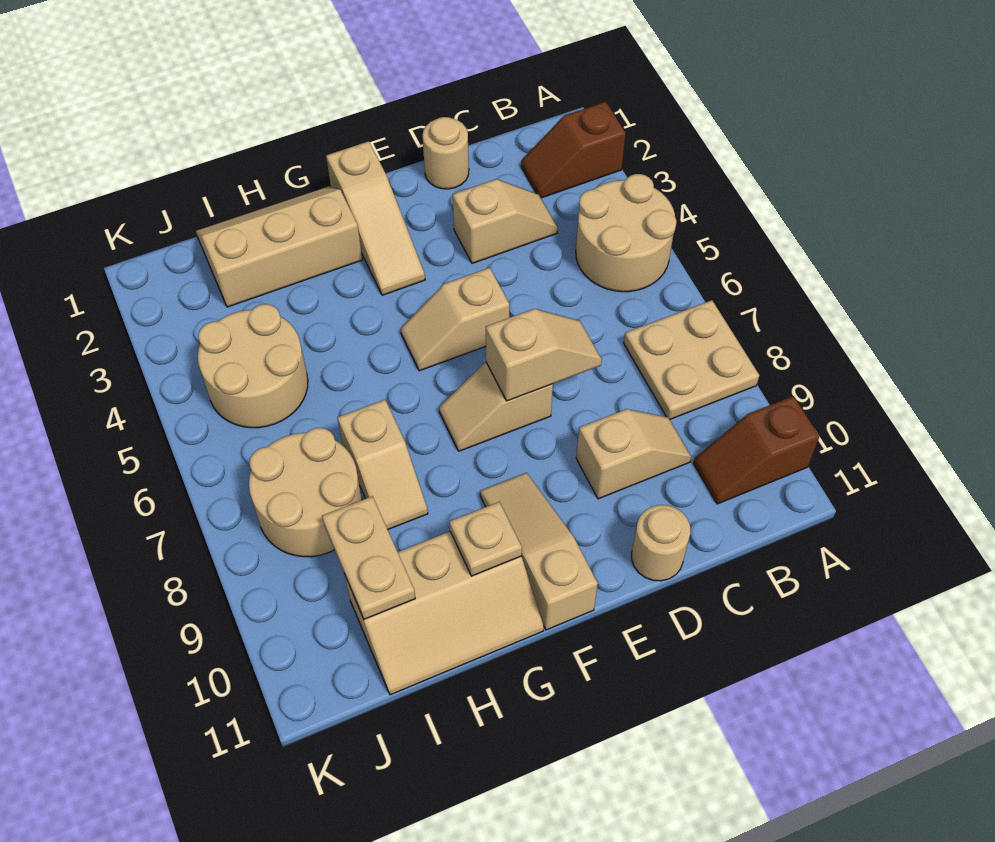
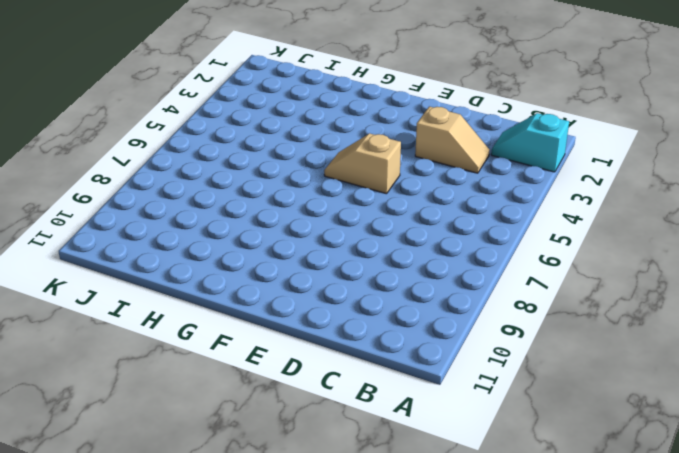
cyan slope A2:B2 level 1 top A -> brown slope A2:B2 level 1 top A
none -> tan round brick A4:B5 level 1
none -> tan plate A7:B8 level 1
none -> brown slope A10:B10 level 1 top A

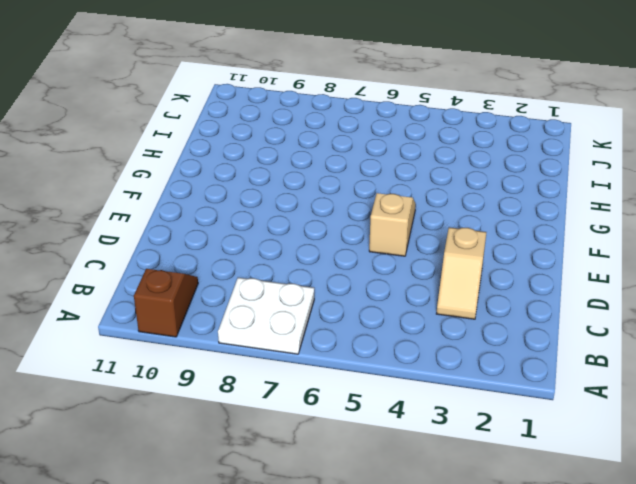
white plate A7:B8 level 1 -> tan plate A7:B8 level 1
none -> brown slope A2:B2 level 1 top A
none -> tan round brick A4:B5 level 1
none -> tan slope C9:D9 level 1 top D

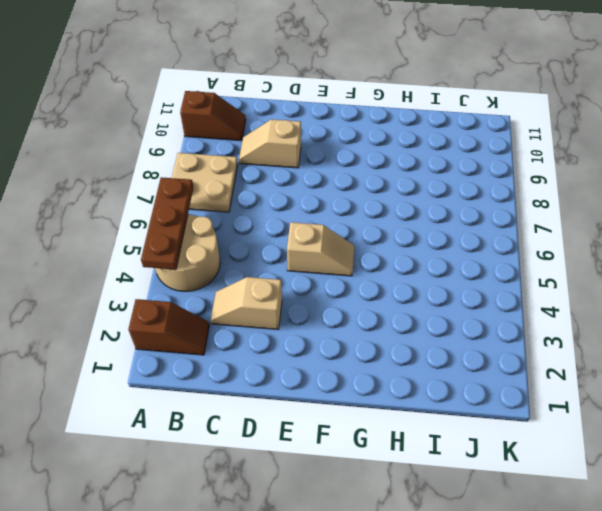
brown plate A4:A6 level 2 -> none
none -> tan round brick D1 level 1
none -> tan round brick D11 level 1
none -> tan slope E7:F7 level 1 top E

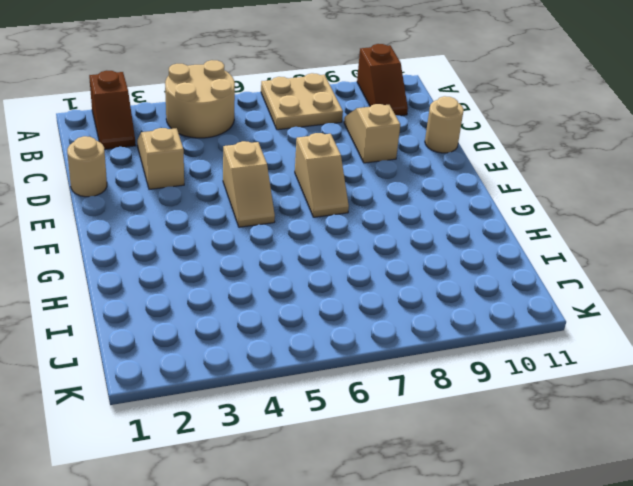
none -> tan slope F1:F3 level 1 top 1
none -> tan slope F9:F11 level 1 top 11
none -> tan slope G1:I2 level 1 top 2

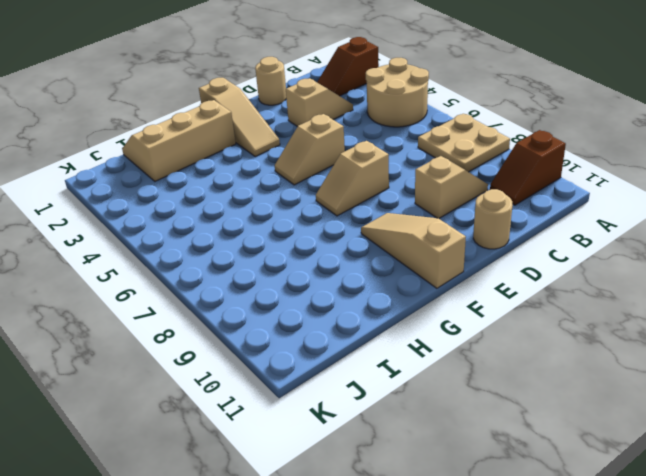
none -> tan slope G10:I11 level 1 top 10
none -> tan slope H7:H8 level 1 top 7
none -> tan round brick I4:J5 level 1

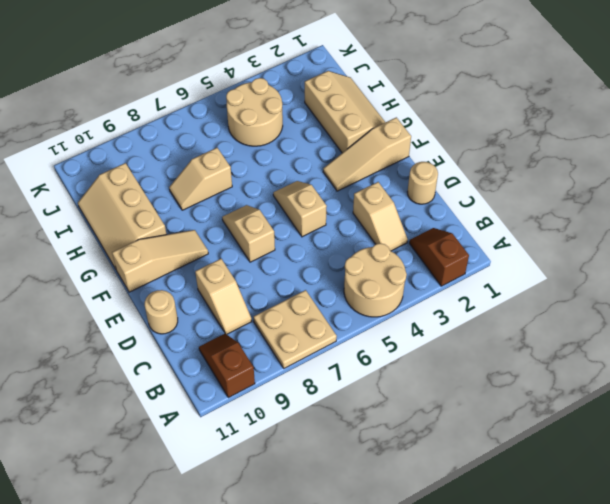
none -> tan round brick I7:J8 level 1
none -> tan slope D7:E7 level 2 top E
none -> tan plate G10 level 2

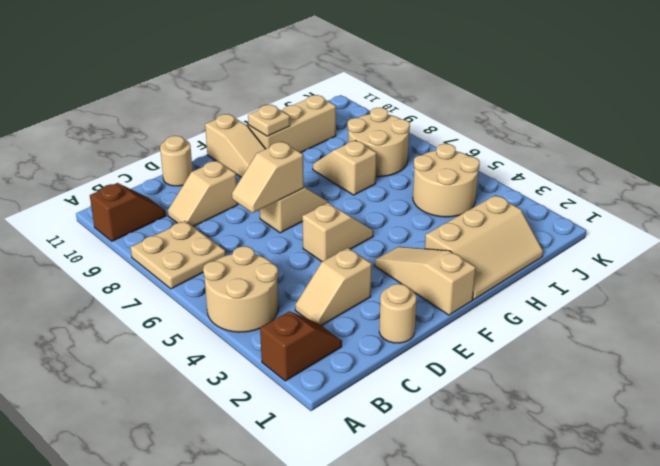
none -> tan plate I9:I10 level 2

